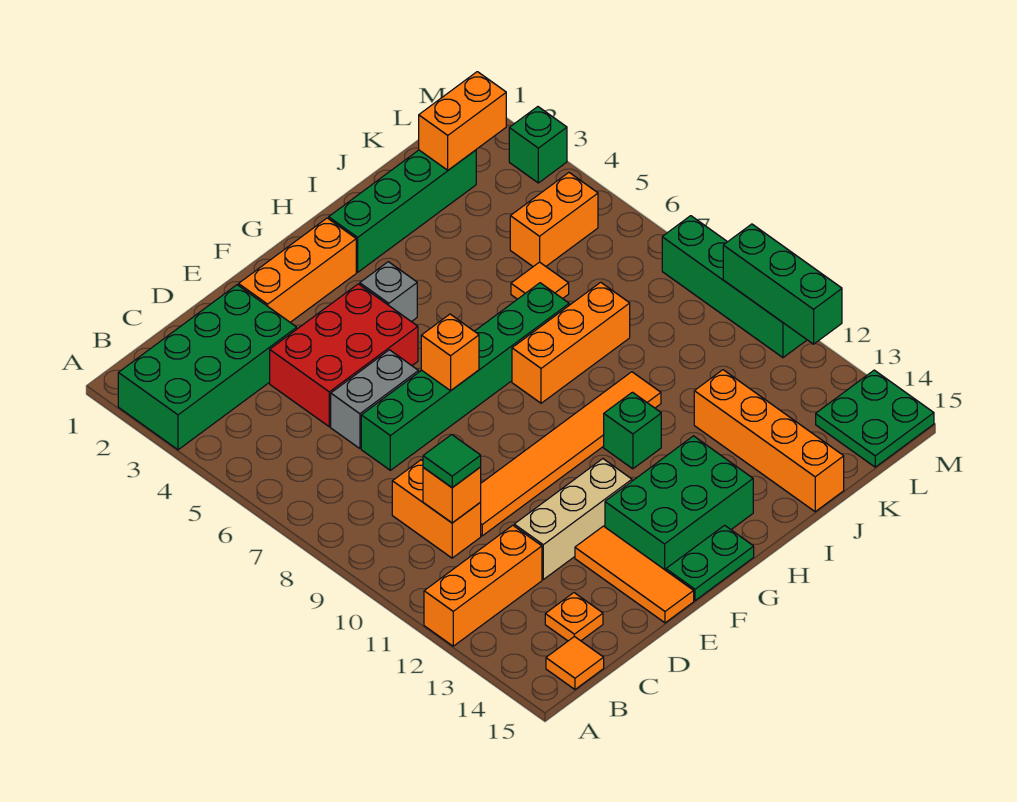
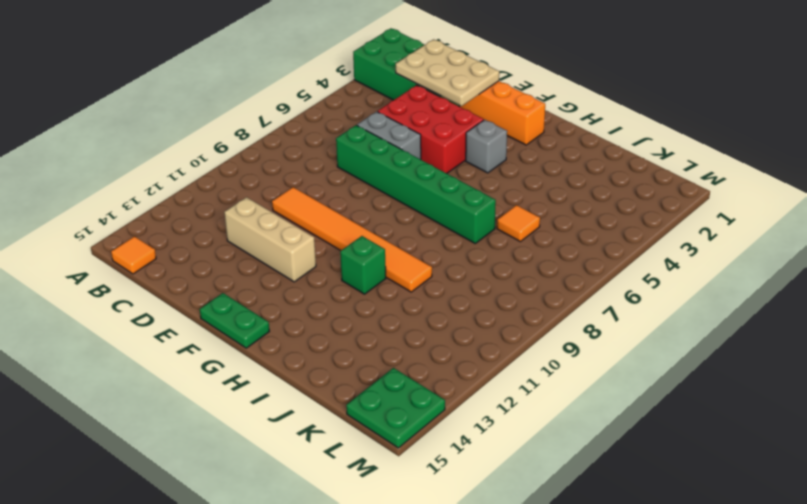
tan plate C2:E3 level 2 -> none
none -> orange brick A12:C12 level 1
none -> orange brick C9:C10 level 1
none -> orange plate C14 level 1

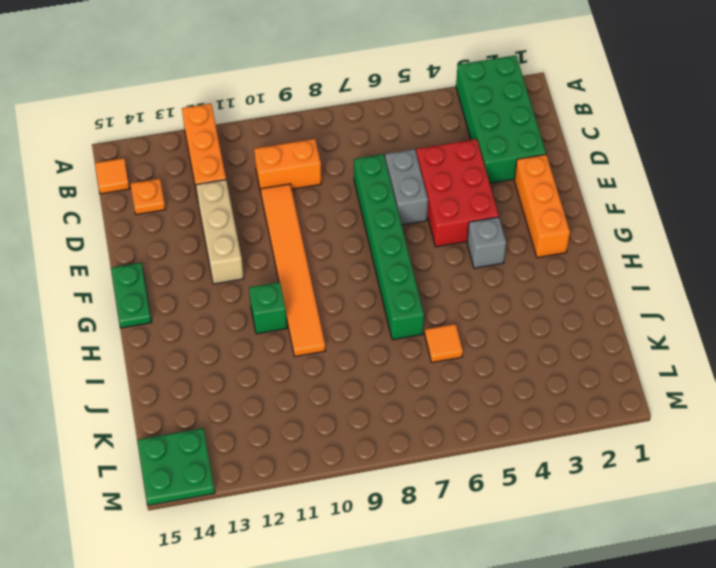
none -> orange tile E13:E15 level 1
none -> green brick F13:H14 level 1
none -> green brick H2:K2 level 1

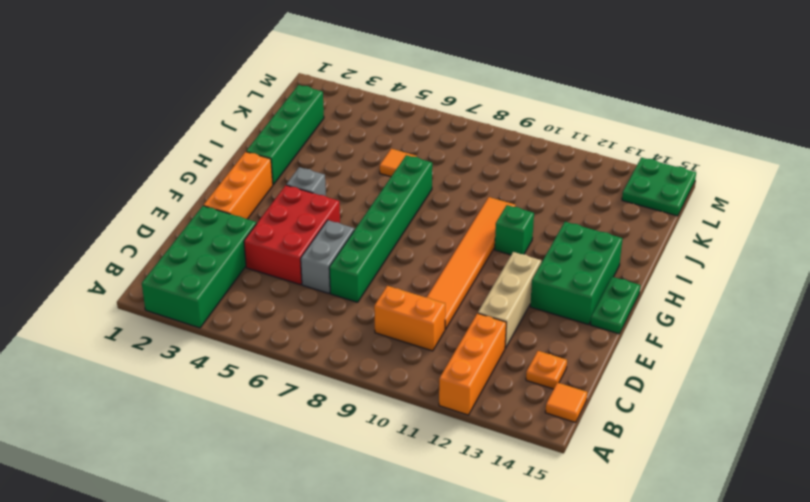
none -> orange tile E13:E15 level 1
none -> orange brick H8:J8 level 1
none -> orange brick J12:J15 level 1

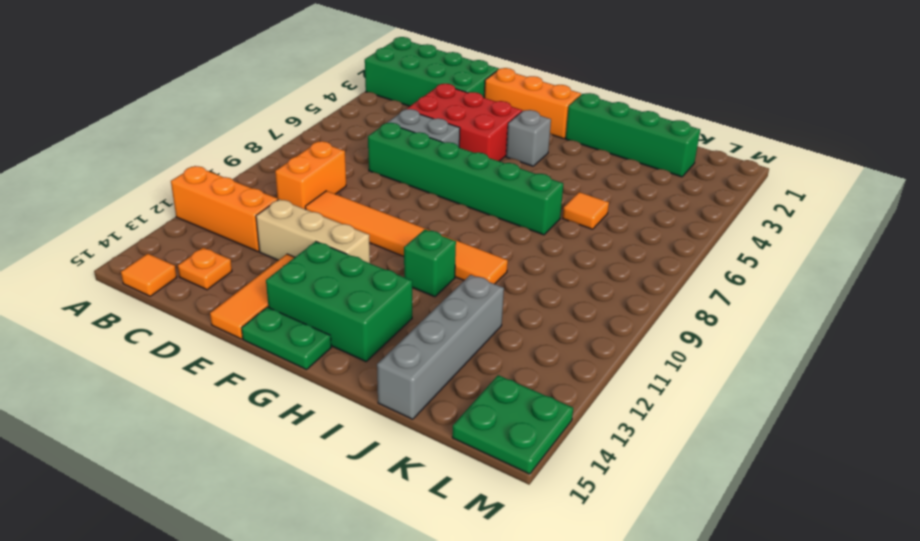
grey brick J12:J15 level 1 -> orange brick J12:J15 level 1
none -> orange brick H8:J8 level 1
none -> orange brick K5:L5 level 1
none -> green brick M3 level 1

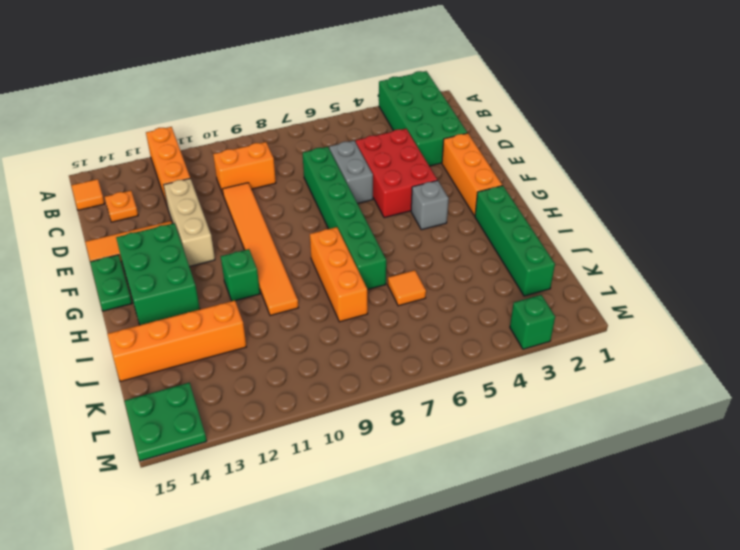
none -> orange brick K5:L5 level 1
none -> green brick M8:M11 level 1
none -> orange brick C10 level 2

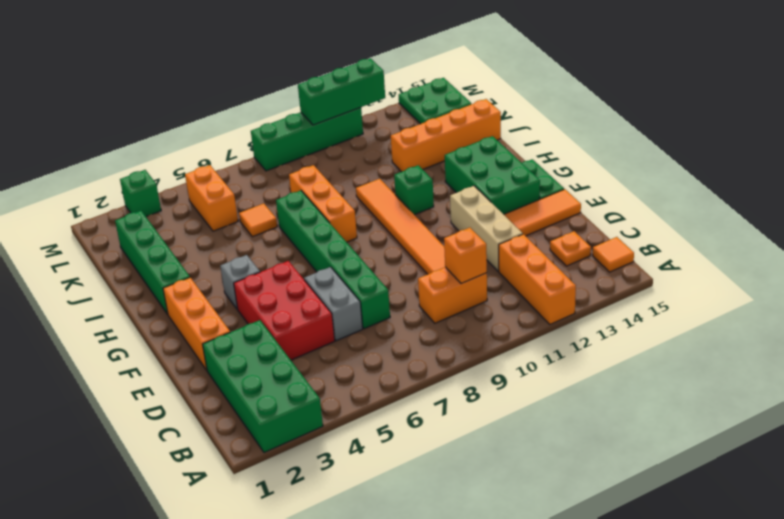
none -> orange brick F7 level 2
none -> orange brick K2:L2 level 2
none -> green tile C10 level 3

